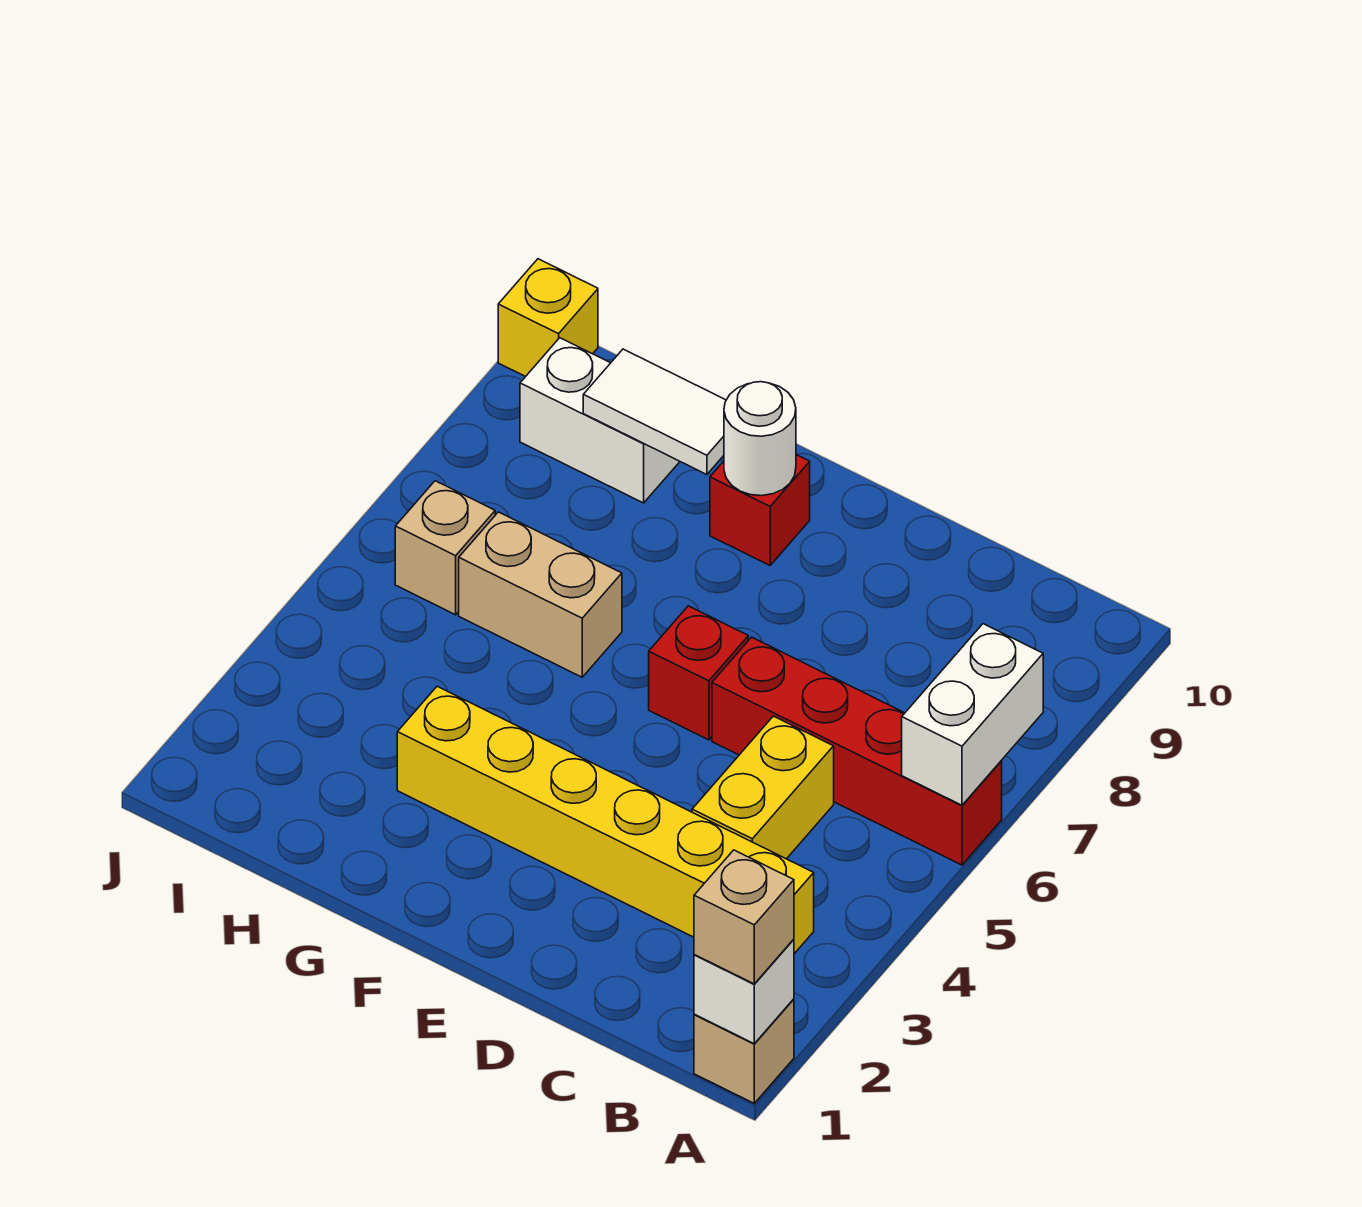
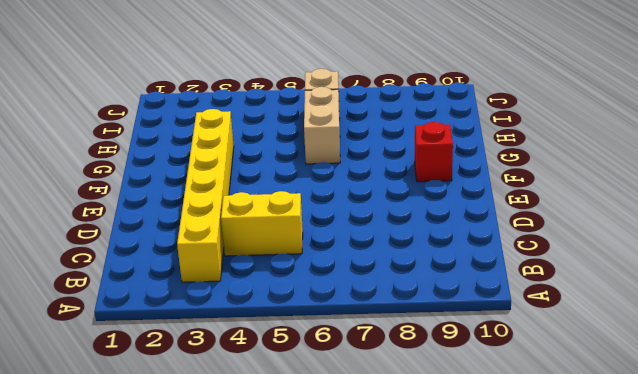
none -> tan brick A1 level 1
none -> red brick A6:D6 level 1
none -> red brick E6 level 1

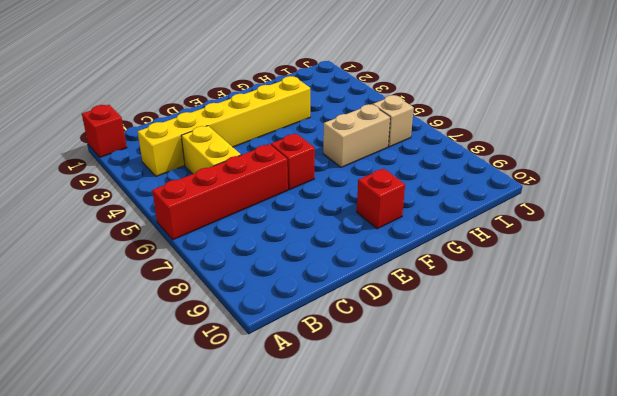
red brick A1 level 1 -> tan brick A1 level 1
none -> white brick H9:I9 level 1
none -> yellow brick J10 level 1
none -> white brick A1 level 2

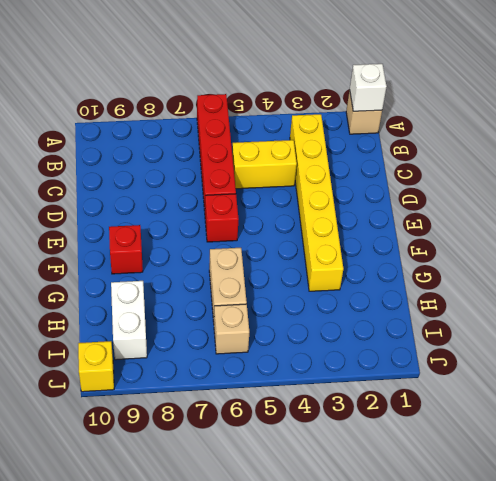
none -> white brick A6:A7 level 2
none -> white round brick F9 level 2
none -> white tile G9:H9 level 2

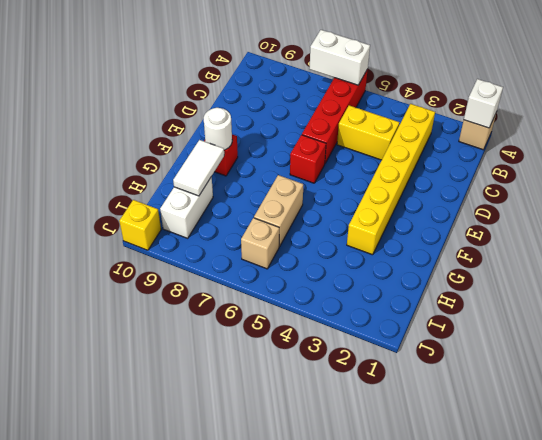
none -> tan brick A1 level 3

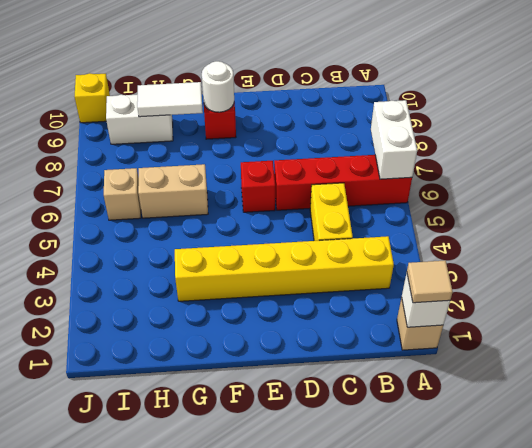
tan tile A1 level 3 -> tan brick A1 level 3

